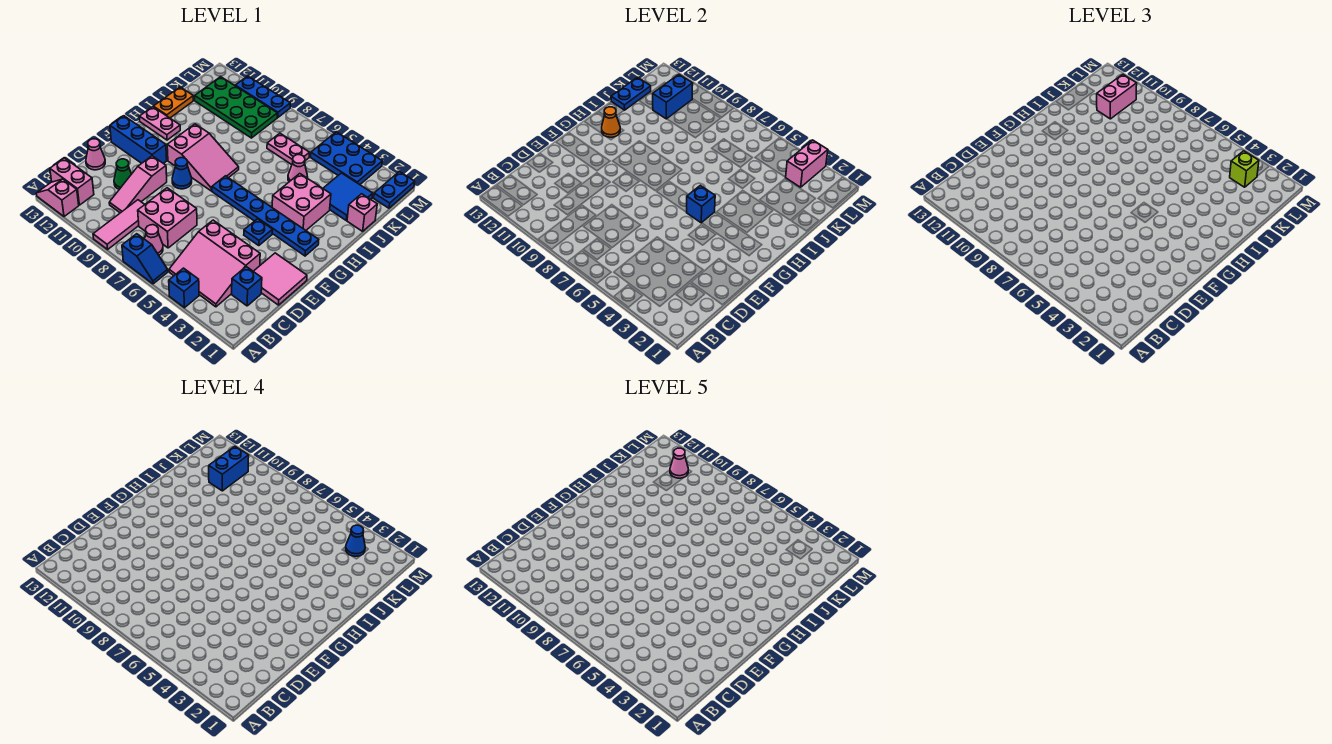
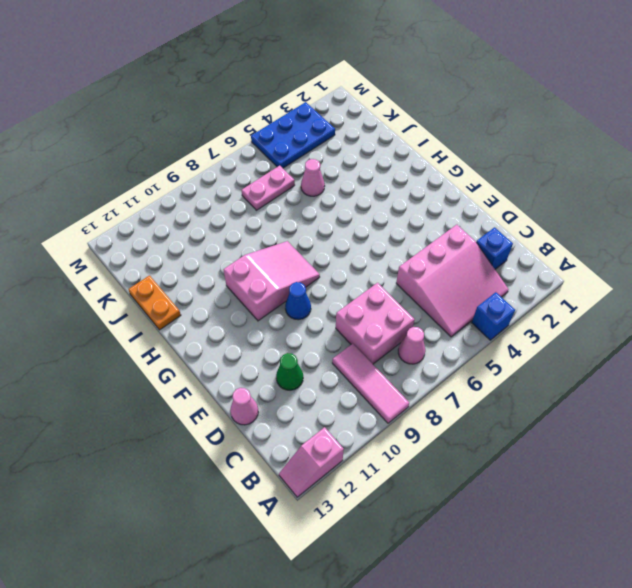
none -> blue slope A6:A7 level 1 top 7
none -> pink brick B12:B13 level 1
none -> pink slope C10:E10 level 1 top E
none -> pink tile D1:E2 level 1

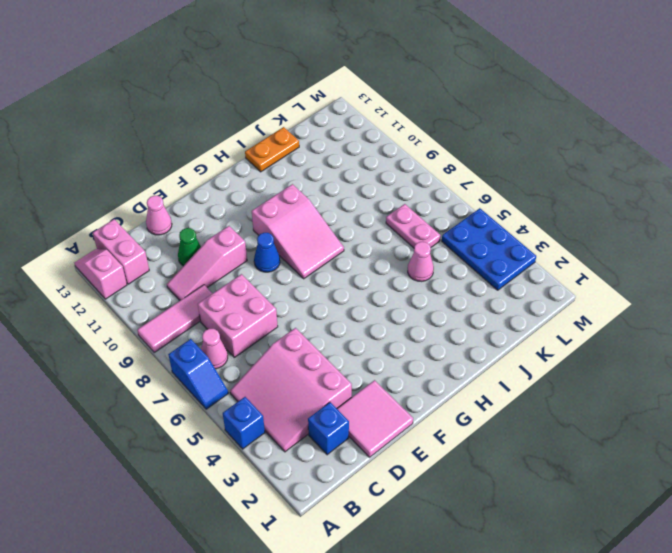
none -> blue plate F4 level 1
none -> blue brick F11:F13 level 1
none -> blue plate G2:G7 level 1
none -> pink brick H3:I4 level 1

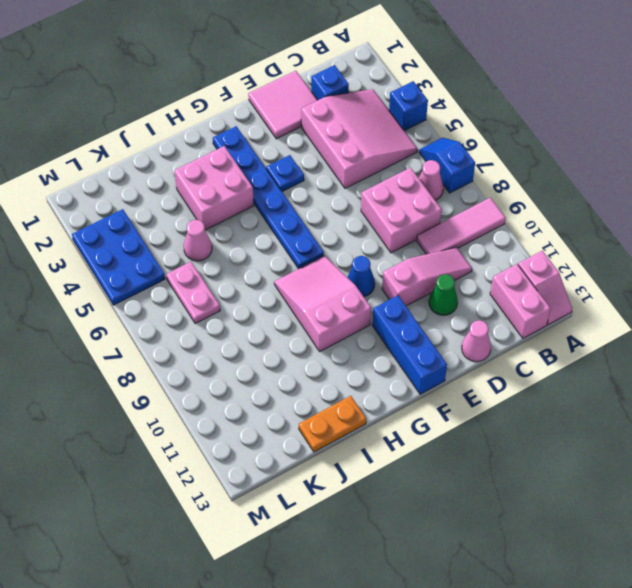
none -> pink plate H12:H13 level 1
none -> pink brick J1 level 1
none -> blue tile J2:K3 level 1
none -> green plate K9:L12 level 1

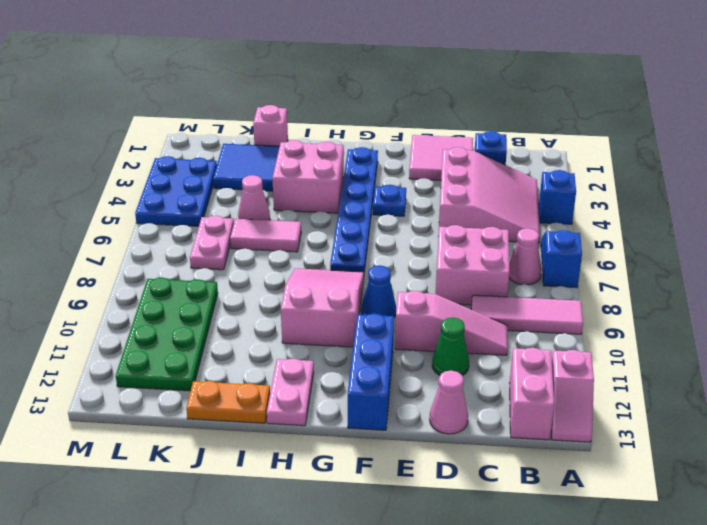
pink tile I6:J6 level 1 -> none
none -> blue plate L1:M1 level 1
none -> blue plate M9:M11 level 1
none -> blue brick G5 level 2
none -> orange cone H12 level 2

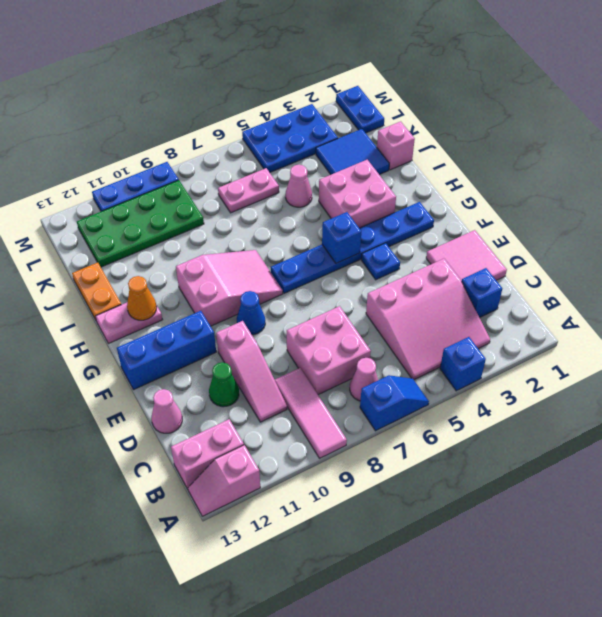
none -> blue plate J13:K13 level 2
none -> blue brick K11:L11 level 2
none -> pink brick L3:M3 level 2
none -> pink brick K11:L11 level 3

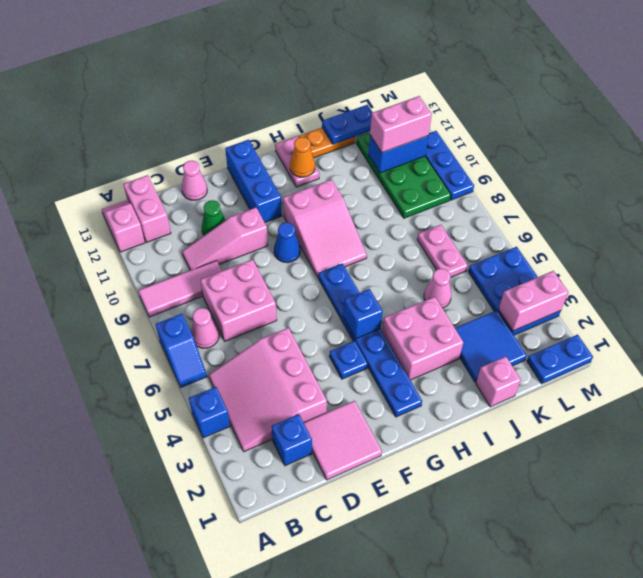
none -> lime brick L3 level 3
none -> blue brick K11:L11 level 4
none -> blue cone L3 level 4
none -> pink cone L11 level 5

